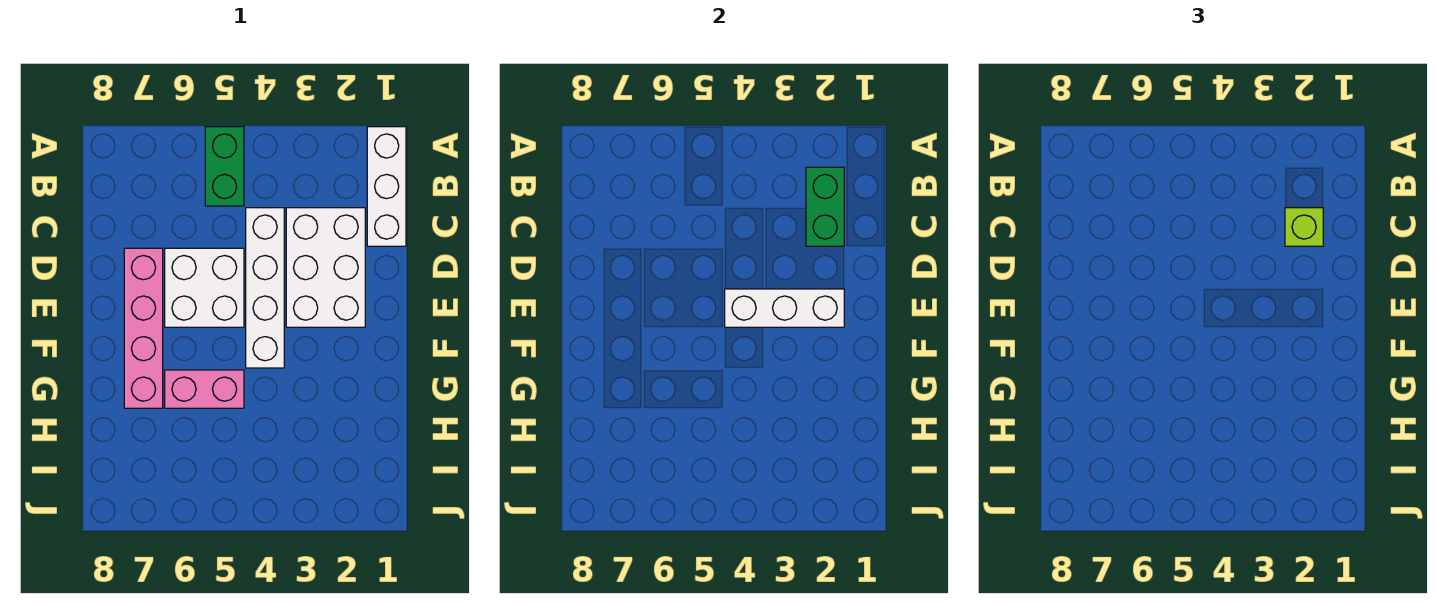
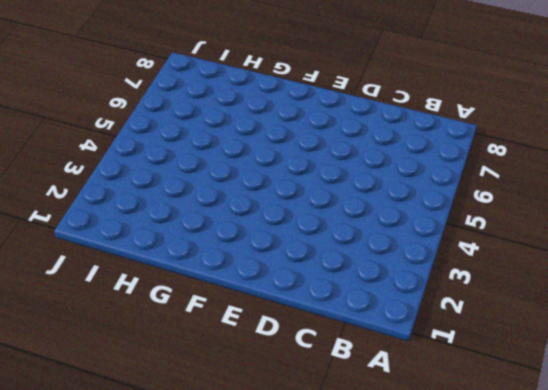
none -> white brick A1:C1 level 1
none -> green brick A5:B5 level 1

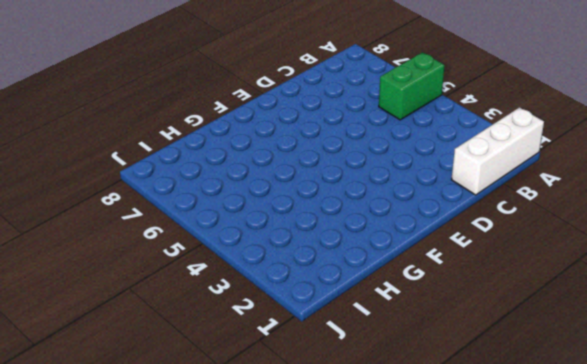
none -> white brick C2:E3 level 1
none -> white brick C4:F4 level 1

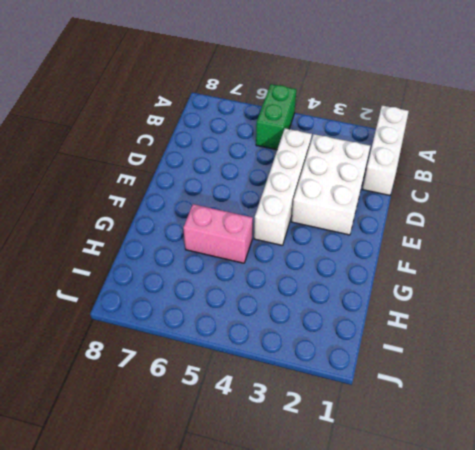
none -> white brick D5:E6 level 1
none -> pink brick D7:G7 level 1

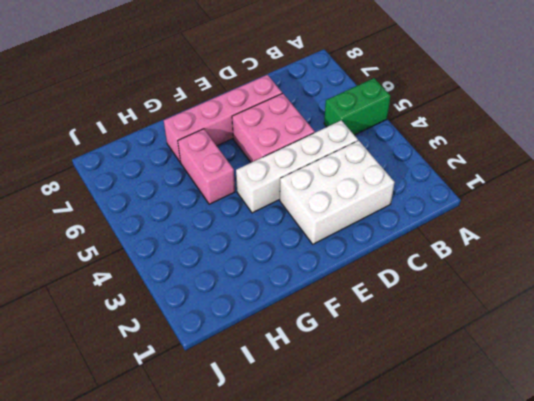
pink brick D5:E6 level 1 -> white brick D5:E6 level 1
none -> white brick A1:C1 level 1
none -> green brick B2:C2 level 2

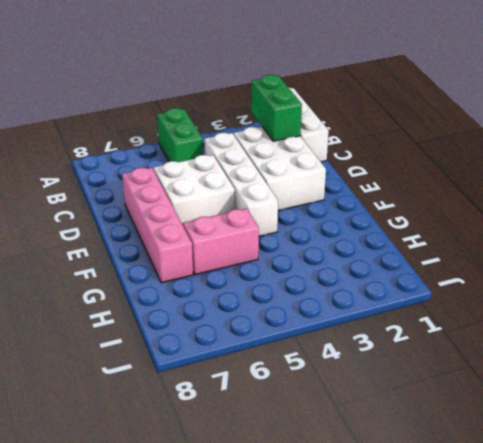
none -> white brick E2:E4 level 2
none -> lime brick C2 level 3

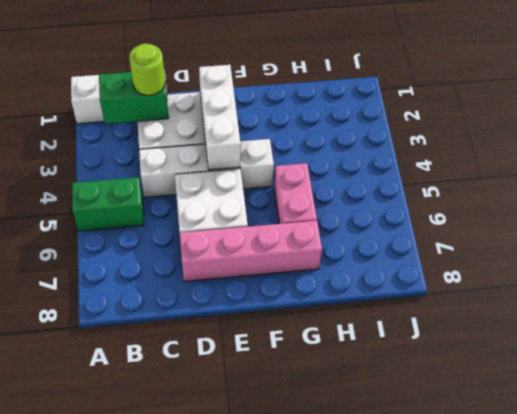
lime round brick C2 level 3 -> lime brick C2 level 3

